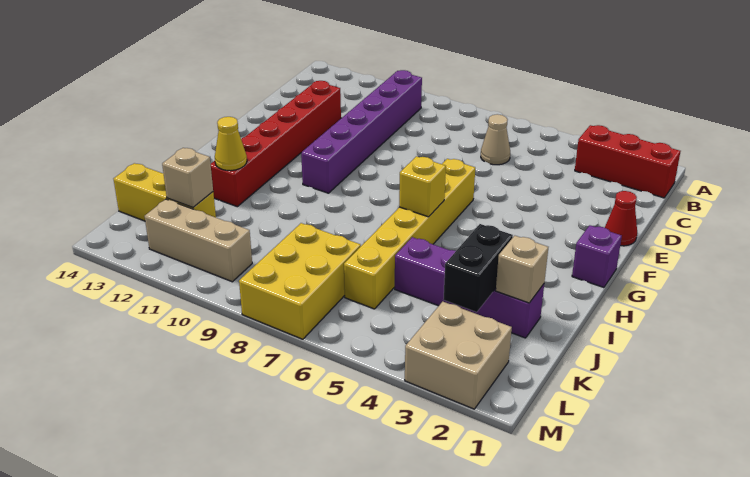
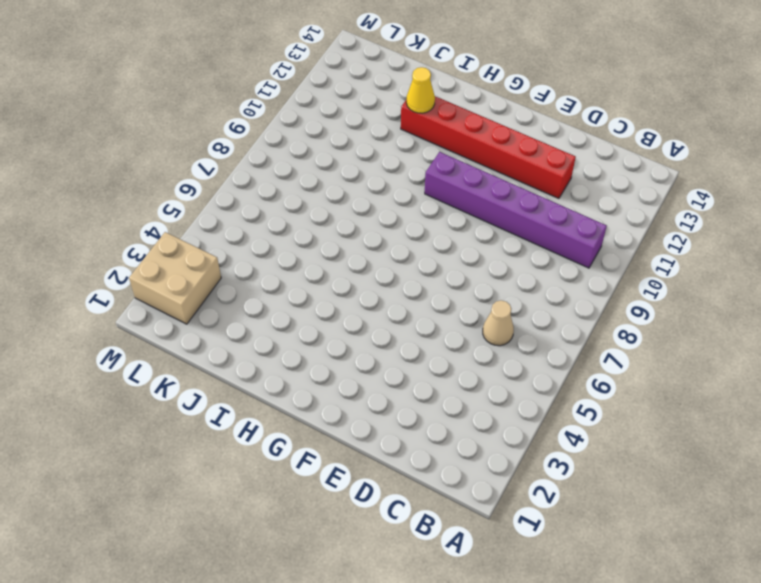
none -> red brick B1:B3 level 1
none -> red cone E1 level 1
none -> yellow brick F6:K6 level 1

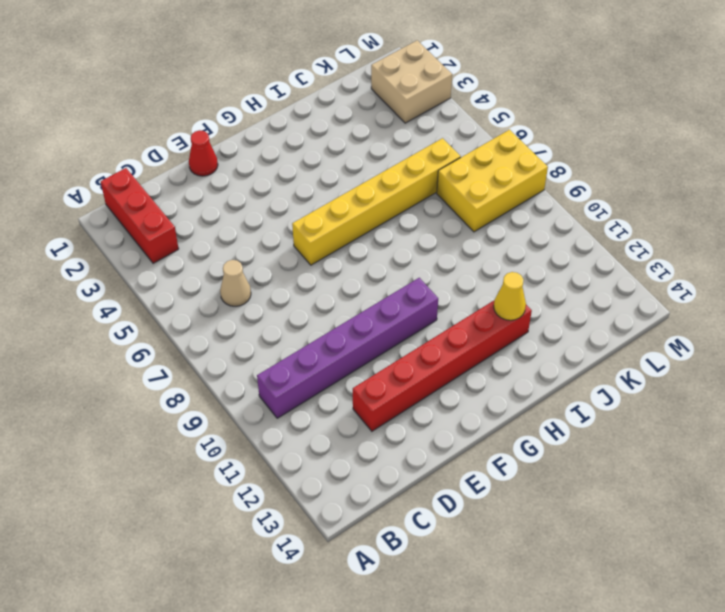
none -> purple brick G1 level 1
none -> purple brick J2:J5 level 1
none -> yellow brick K12:K14 level 1

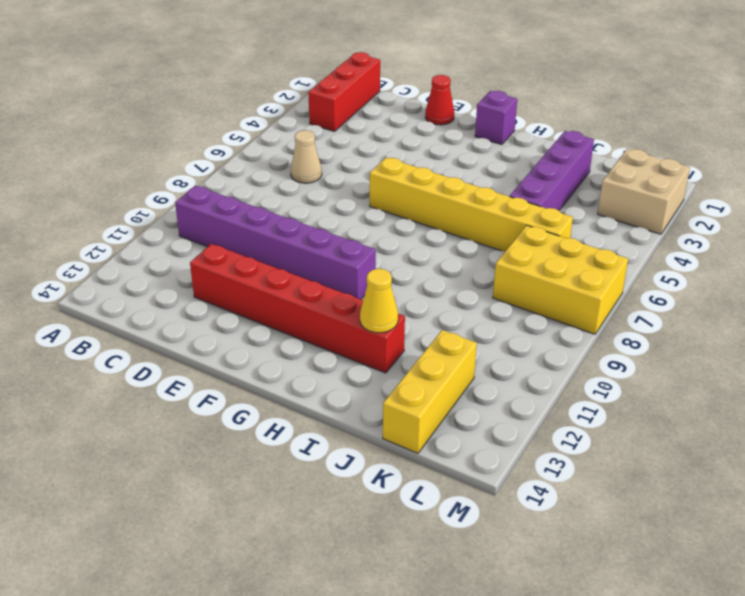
none -> tan brick L10:L12 level 1
none -> yellow brick H6 level 2
none -> tan brick J2 level 2

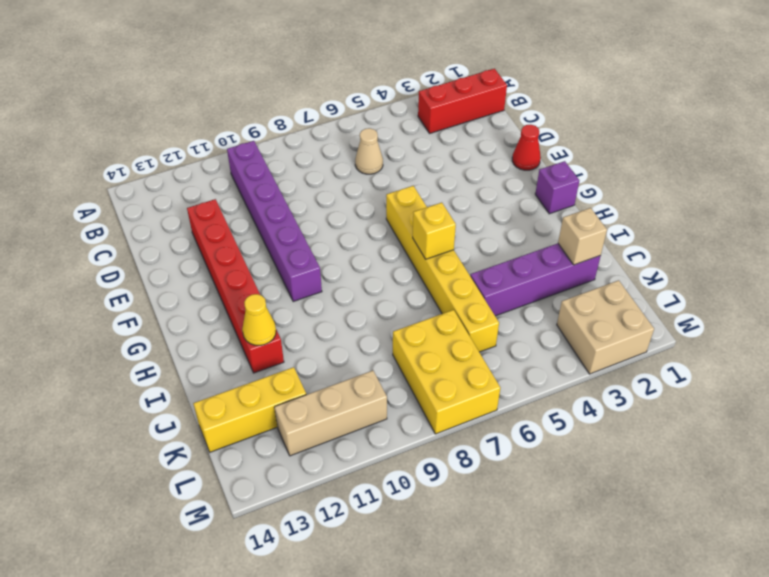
none -> black brick J3:K3 level 2
none -> tan brick K12 level 2

